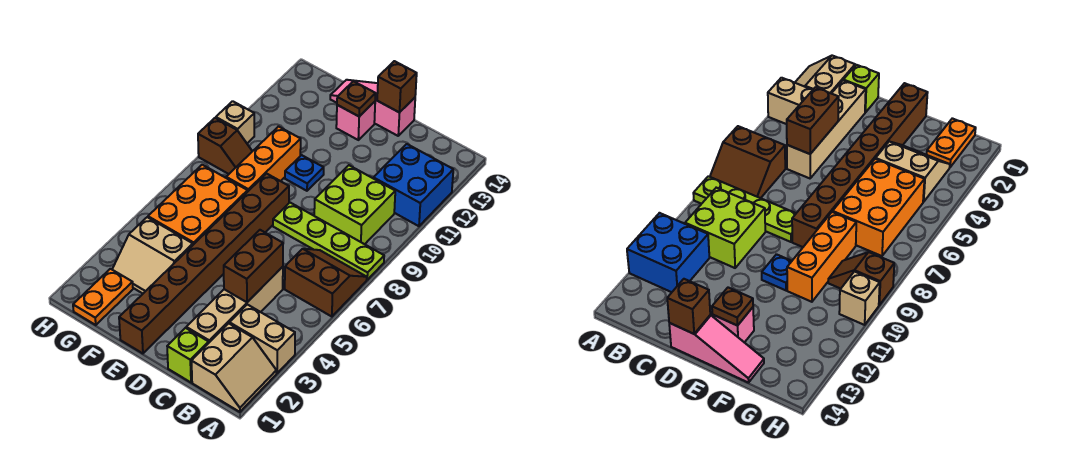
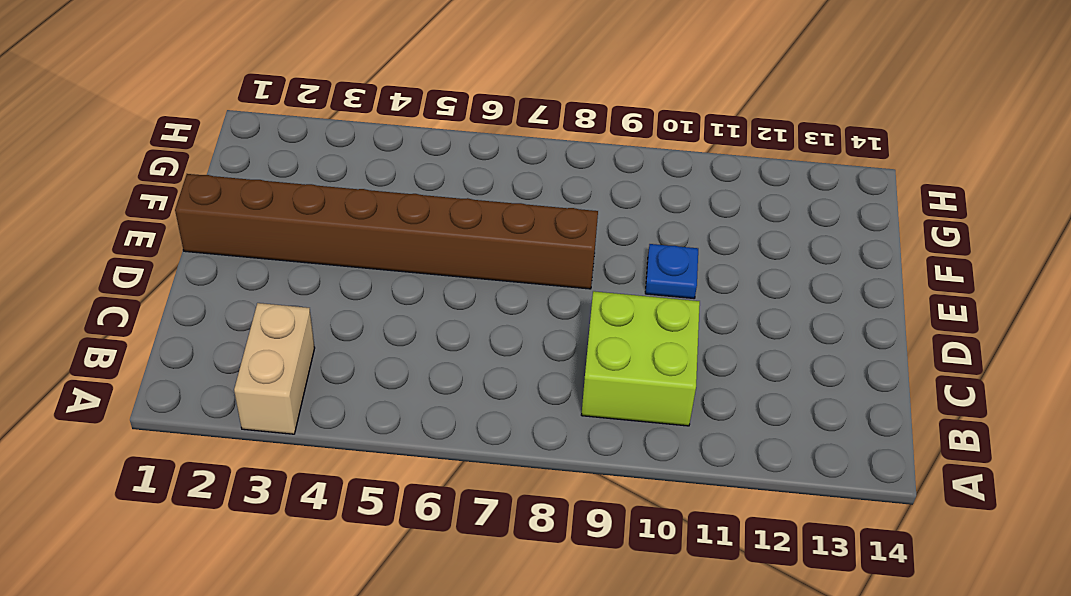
none -> tan slope A1:B2 level 1 top B
none -> brown slope A6:B7 level 1 top 6
none -> lime plate A8:D8 level 1

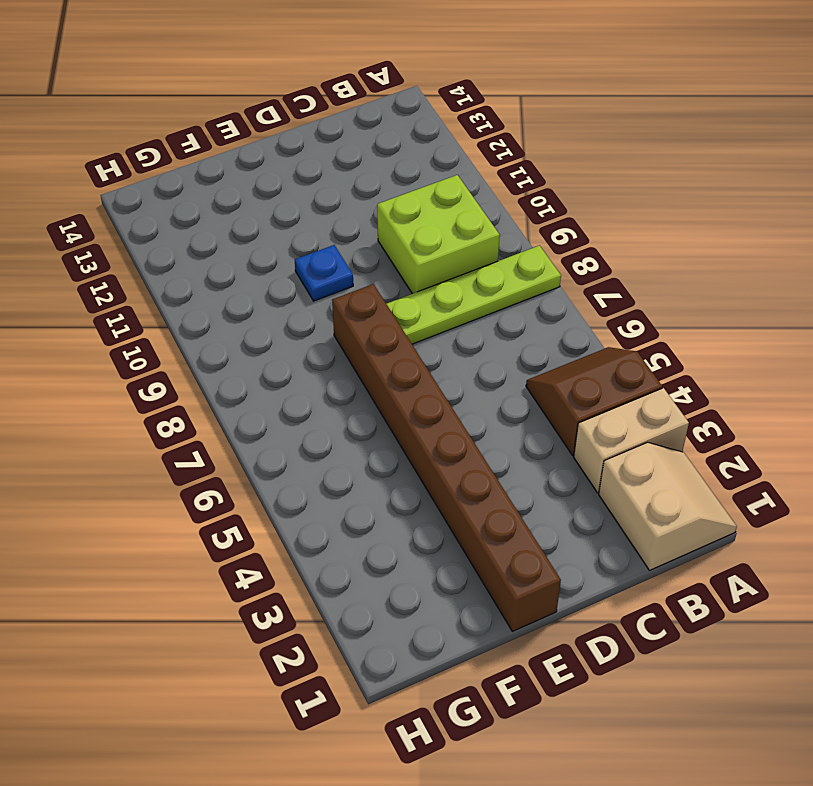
brown slope A4:B5 level 1 top 4 -> brown slope A6:B7 level 1 top 6
none -> blue brick A11:B12 level 1
none -> lime brick C1 level 1
none -> tan brick C2:C5 level 1

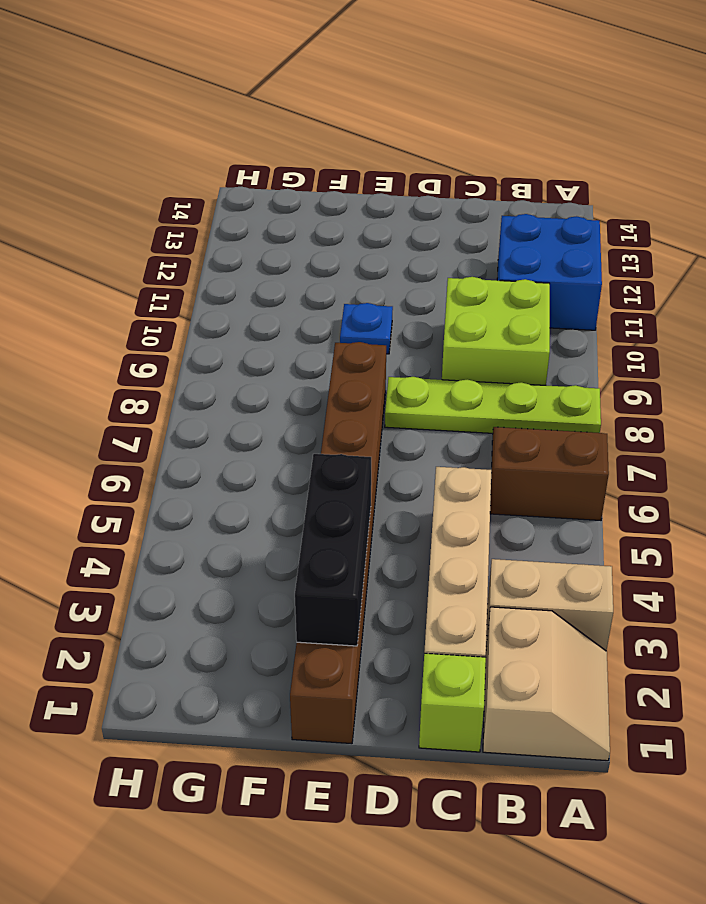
black brick E2:E4 level 2 -> none
none -> pink slope D14:F14 level 1 top D
none -> pink brick E13 level 1
none -> tan slope F3:G4 level 1 top 4

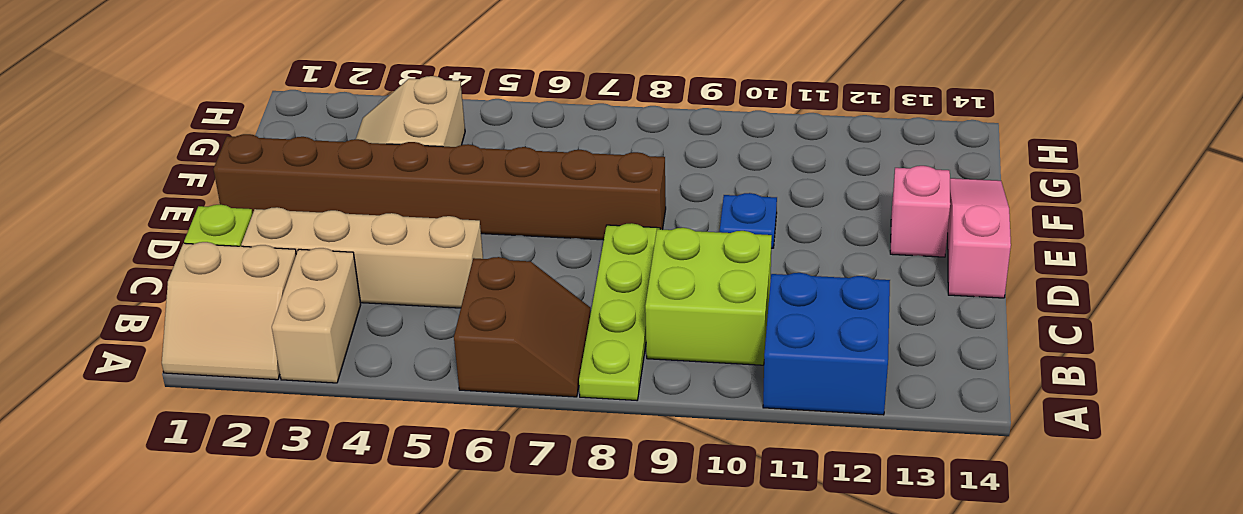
none -> orange brick F5:G7 level 1
none -> orange brick F8:F10 level 1
none -> orange plate G1:G2 level 1

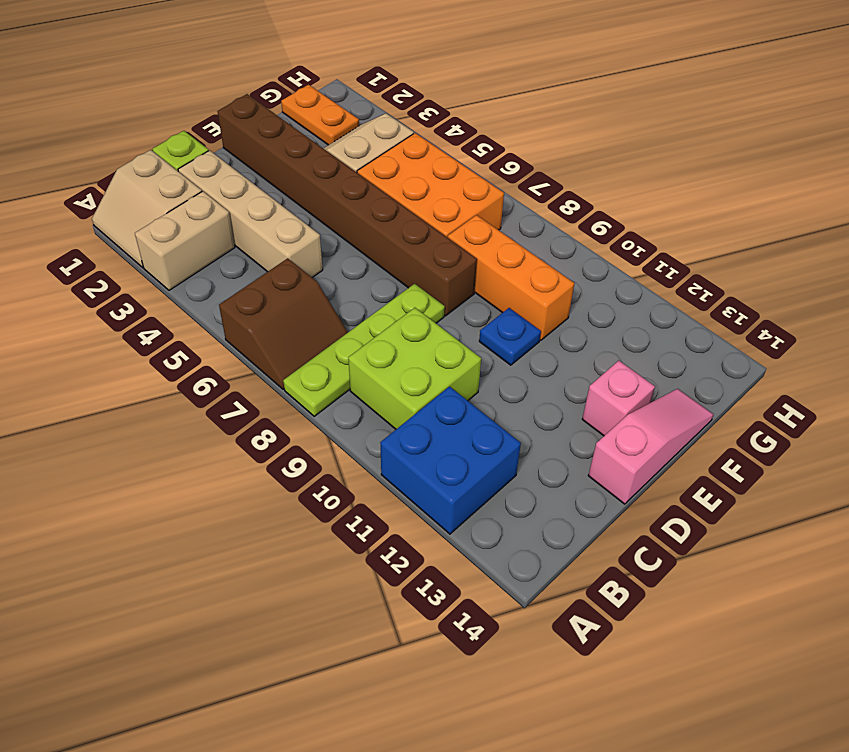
none -> brown slope G9:H9 level 1 top H
none -> tan brick H10 level 1
none -> brown brick C4:C5 level 2

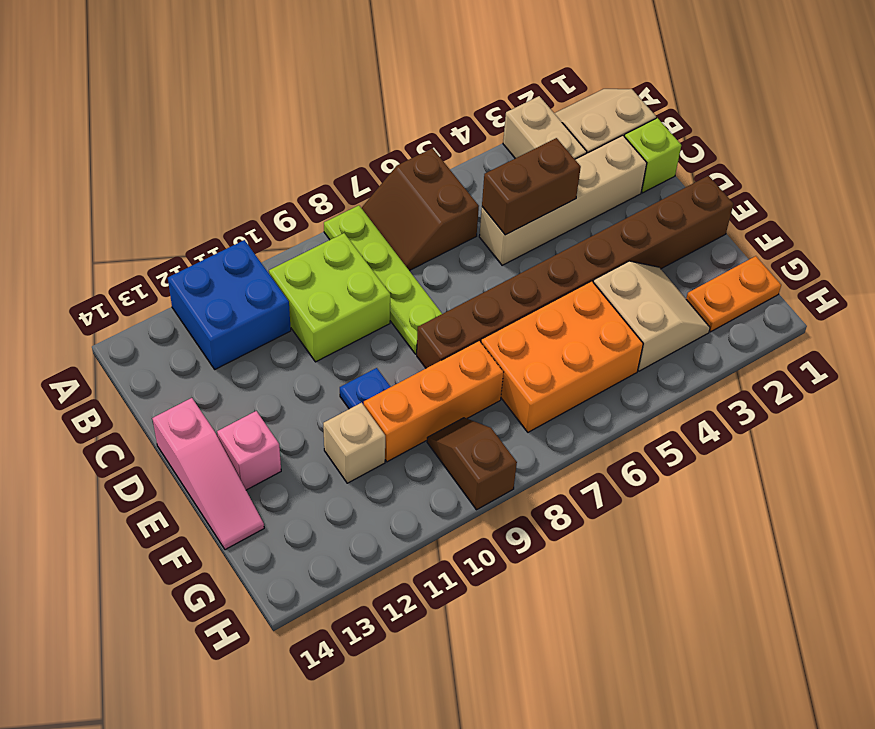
tan brick F11 level 1 -> tan brick H10 level 1
none -> brown brick D14 level 2
none -> brown plate E13 level 2

